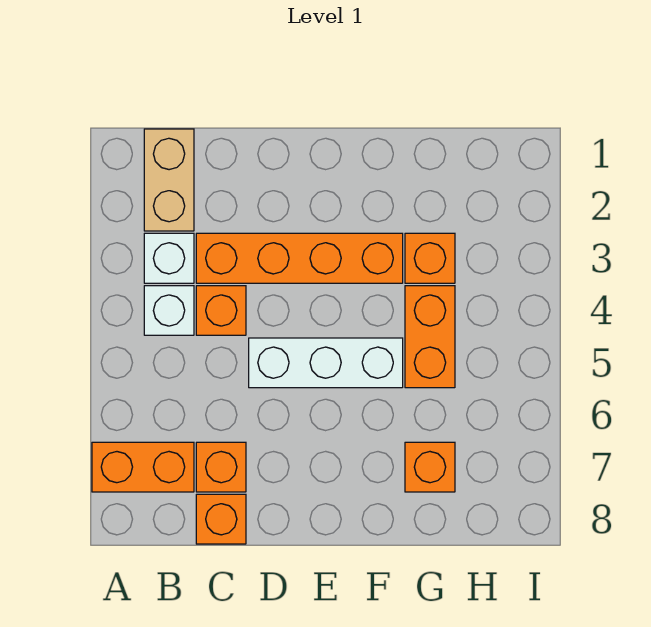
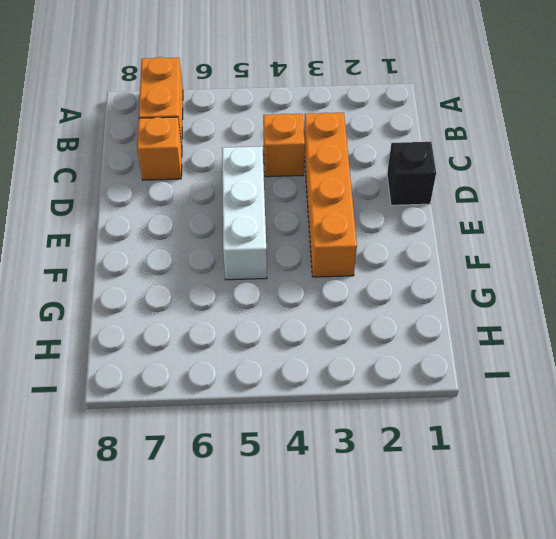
black brick D1 level 1 -> none
none -> tan brick B1:B2 level 1
none -> white brick B3 level 1
none -> white brick B4 level 1

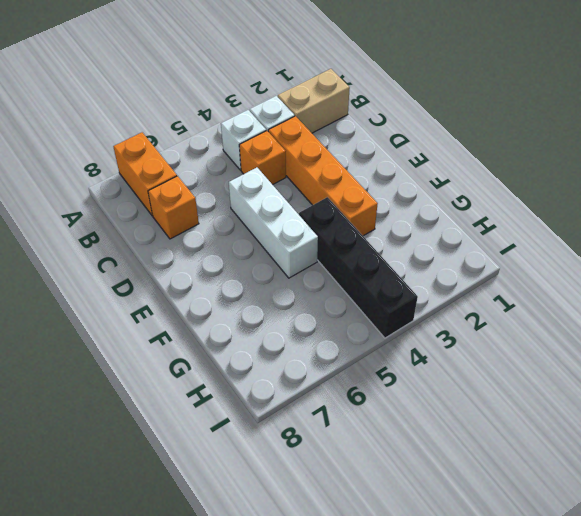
black brick F4:I4 level 1 -> orange brick G4:G5 level 1
none -> orange brick C8 level 1
none -> orange brick G3 level 1
none -> orange brick G7 level 1

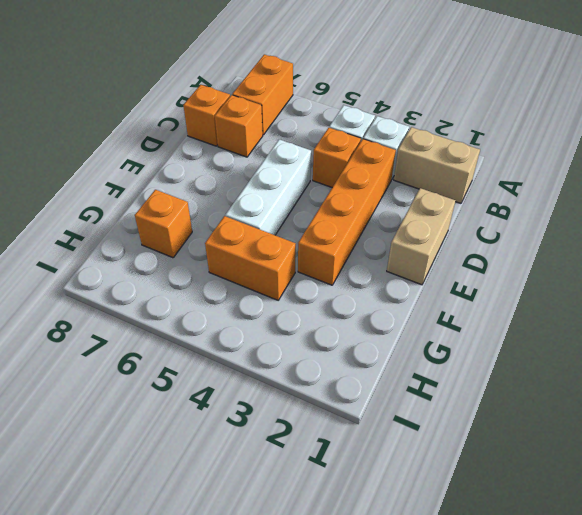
tan brick D1:E1 level 1 -> none
none -> orange brick G3 level 1

